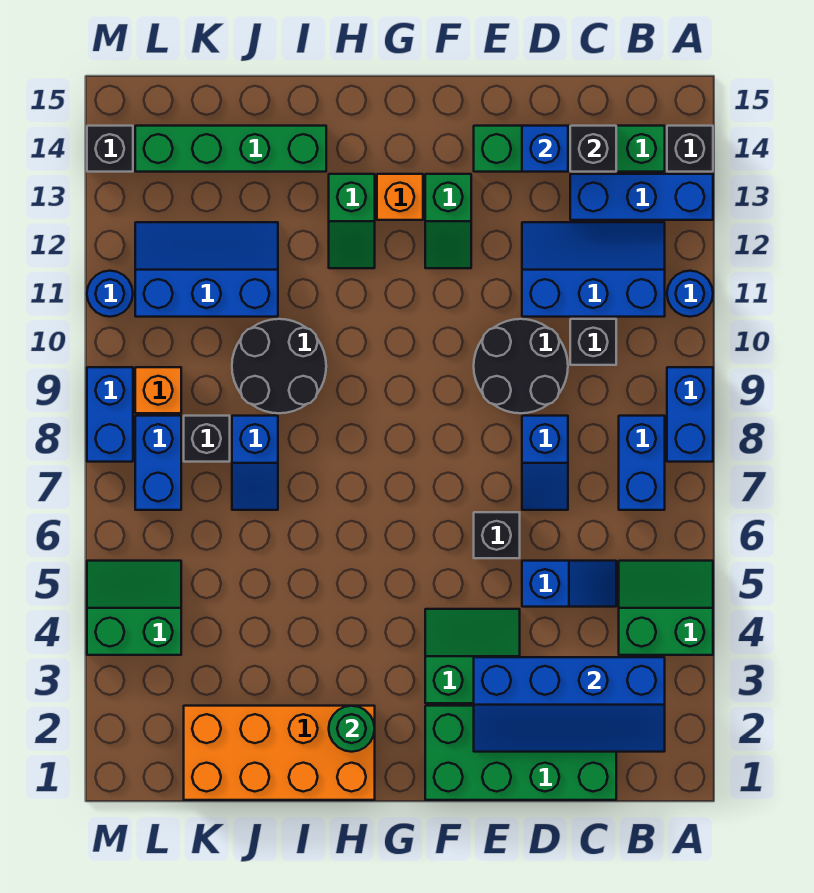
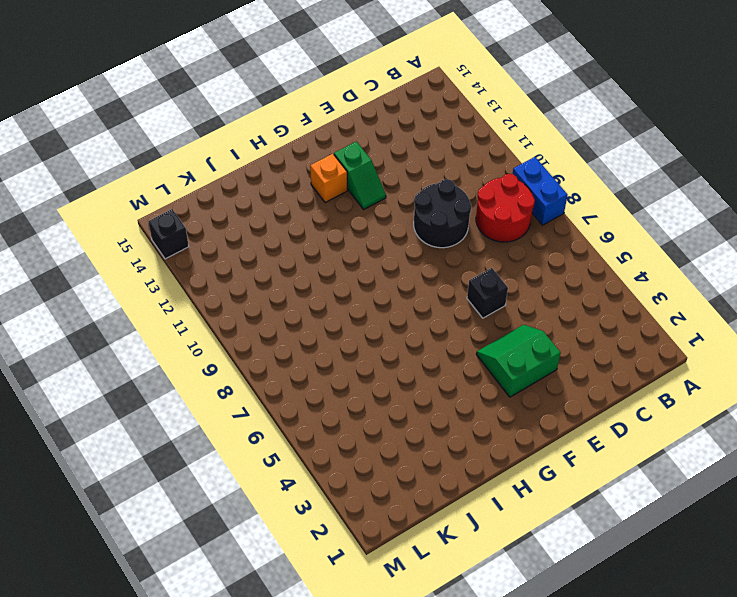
red round brick B8:C9 level 1 -> blue brick B7:B8 level 1
none -> green slope A4:B5 level 1 top 4
none -> blue round brick A11 level 1
none -> blue brick A13:C13 level 1
none -> black brick A14 level 1

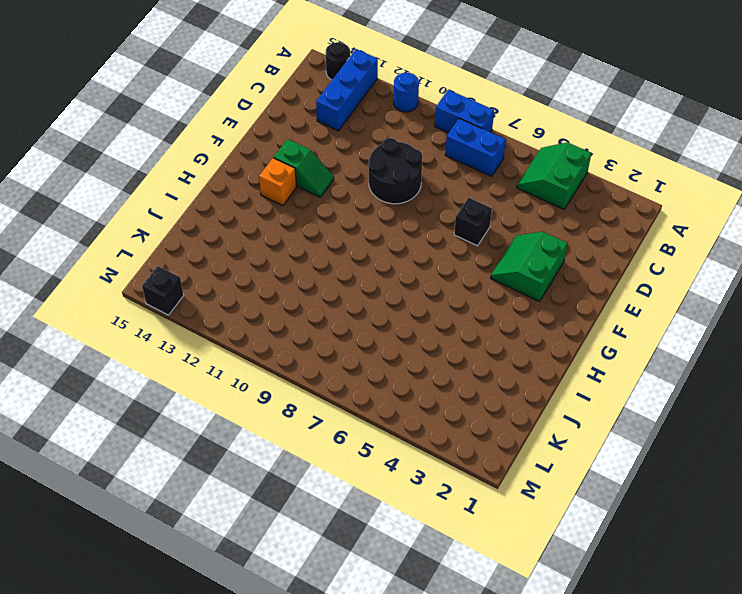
black round brick A14 level 1 -> black brick A14 level 1
none -> blue slope B11:D12 level 1 top 11
none -> green brick B14:E14 level 1
none -> green brick C1:F2 level 1
none -> blue slope C5:D5 level 1 top D

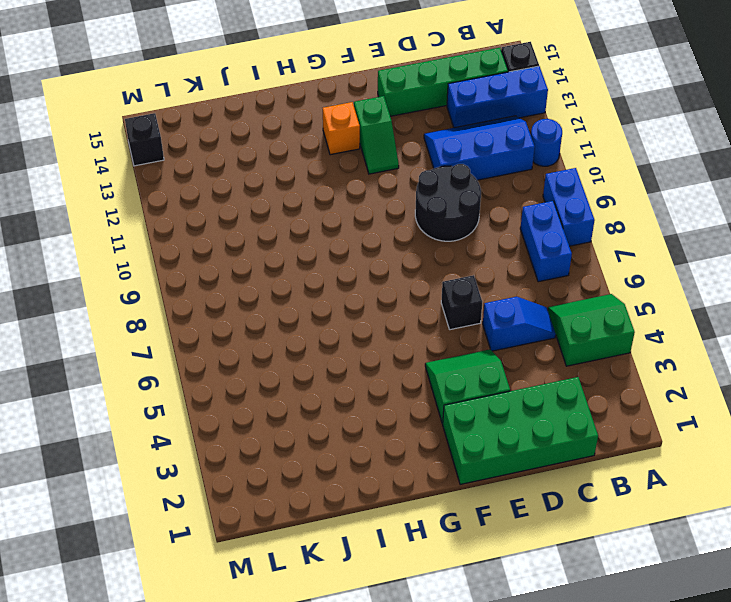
none -> black brick C10 level 1
none -> blue slope D7:D8 level 1 top 8
none -> orange brick H1:K2 level 1
none -> green slope H12:H13 level 1 top 13

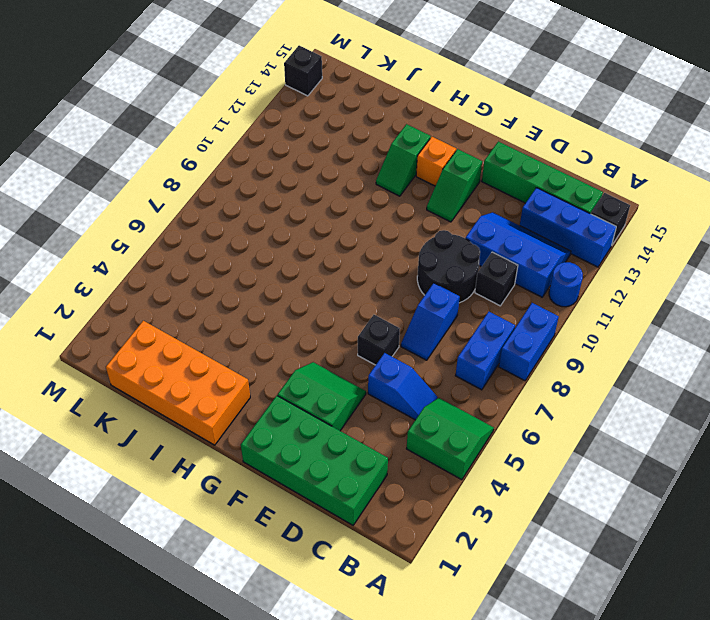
none -> black round brick I9:J10 level 1
none -> green brick I14:L14 level 1
none -> blue slope J7:J8 level 1 top 8
none -> blue slope J11:L12 level 1 top 11

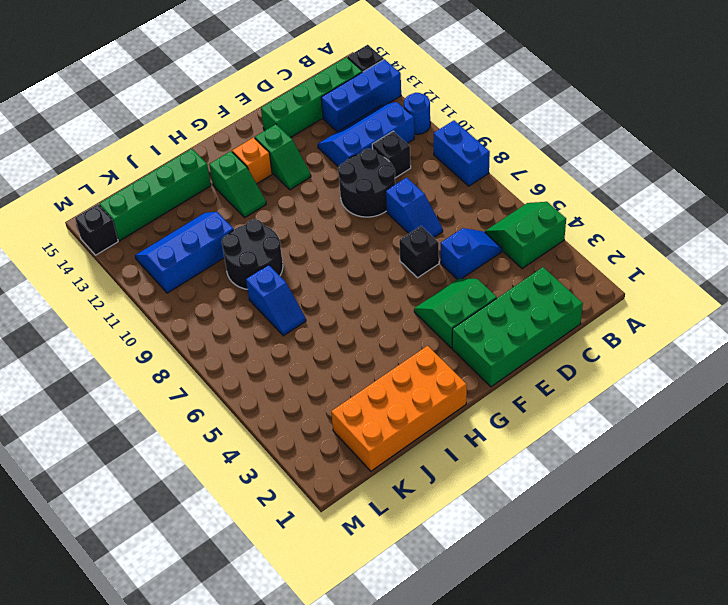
none -> blue brick B7:B8 level 1
none -> black brick K8 level 1
none -> green slope L4:M5 level 1 top 4
none -> blue brick L7:L8 level 1

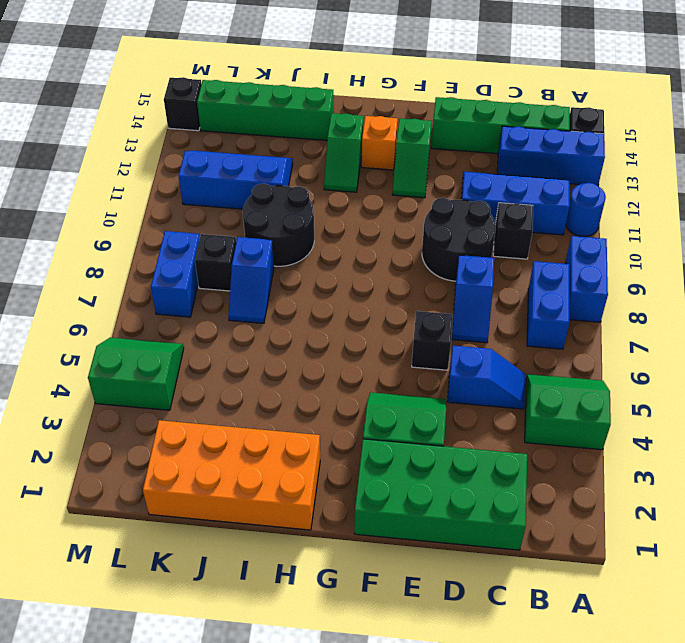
none -> orange brick L9 level 1
none -> blue brick M8:M9 level 1
none -> blue round brick M11 level 1
none -> blue slope B2:E3 level 2 top 3

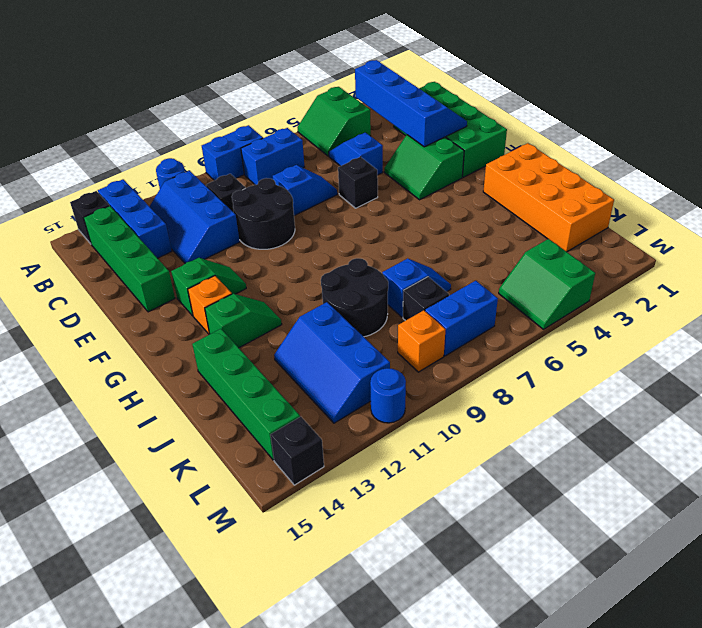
none -> blue brick M8:M9 level 1
none -> black brick C14 level 2
none -> blue brick D14 level 2
none -> green round brick H2 level 2

